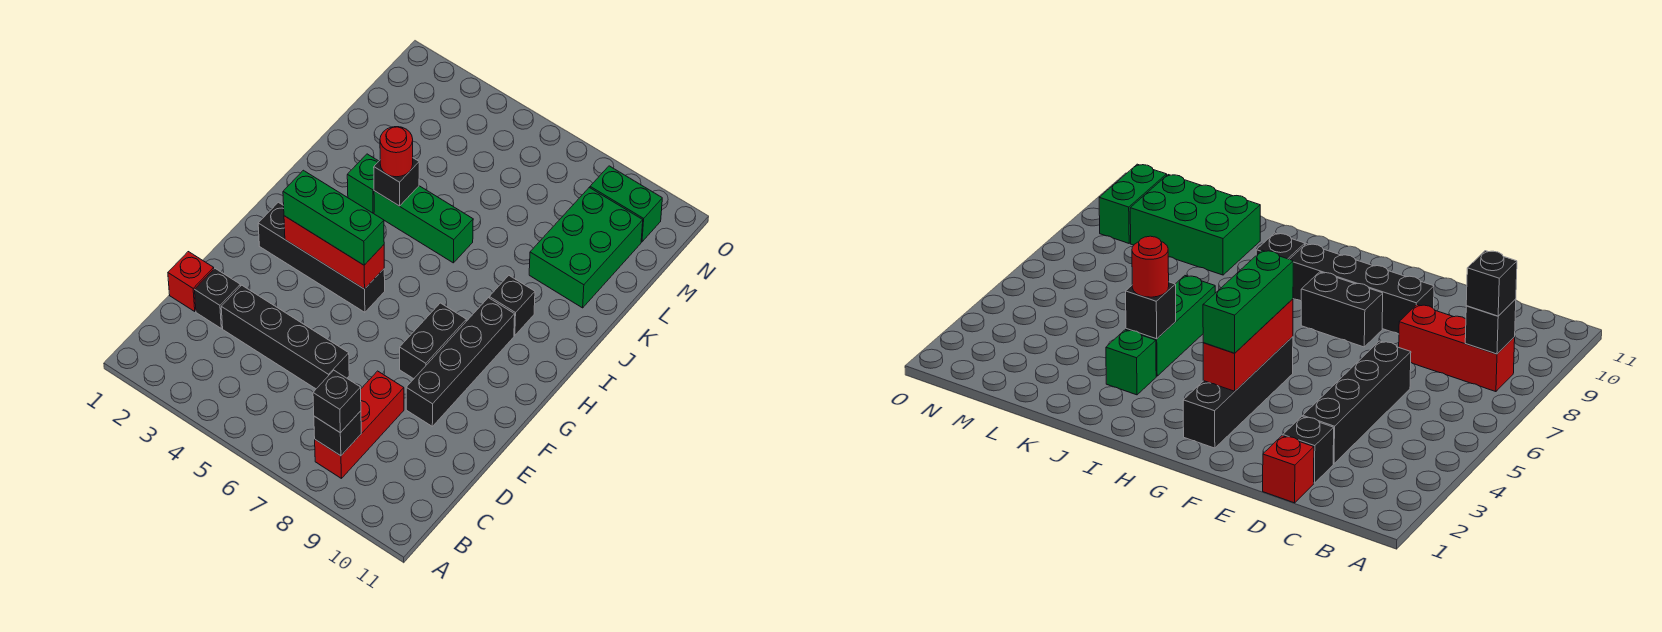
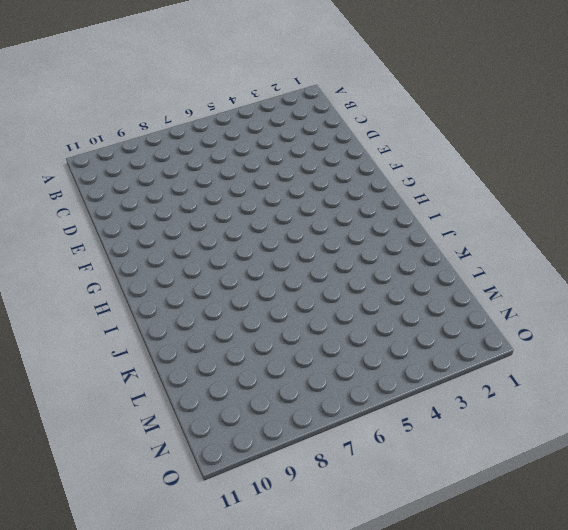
none -> red brick B8:D8 level 1
none -> red brick D1 level 1
none -> black brick D2 level 1

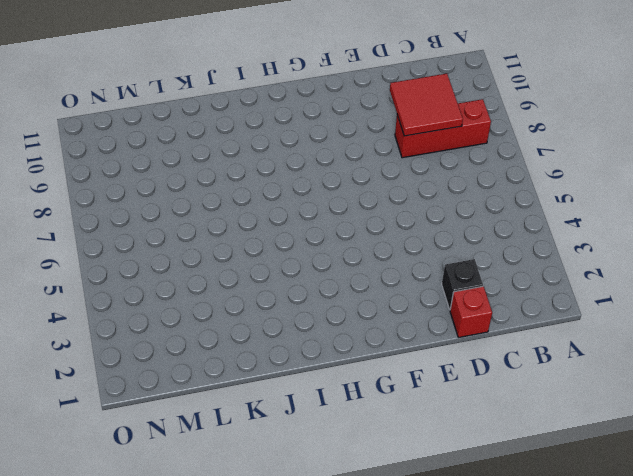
red tile C8:D9 level 2 -> none
none -> black brick D3:D6 level 1
none -> black brick E9:H9 level 1
none -> black brick F8:G8 level 1

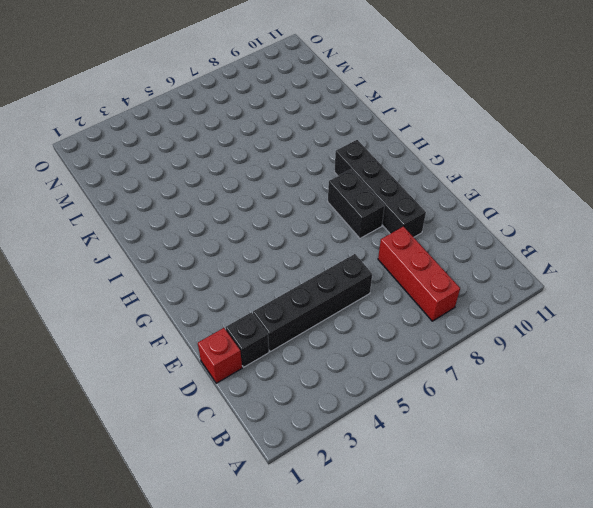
none -> black brick G2:G5 level 1
none -> black brick I9 level 1
none -> green brick J3 level 1

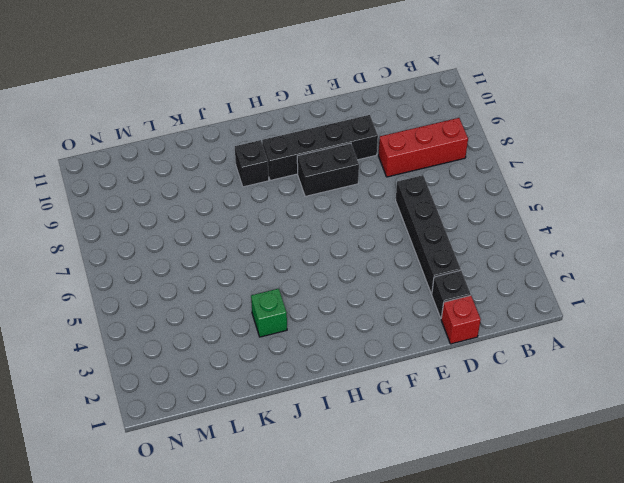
none -> black brick G2:G5 level 1
none -> green brick J4:J6 level 1
none -> green brick K9:M10 level 1

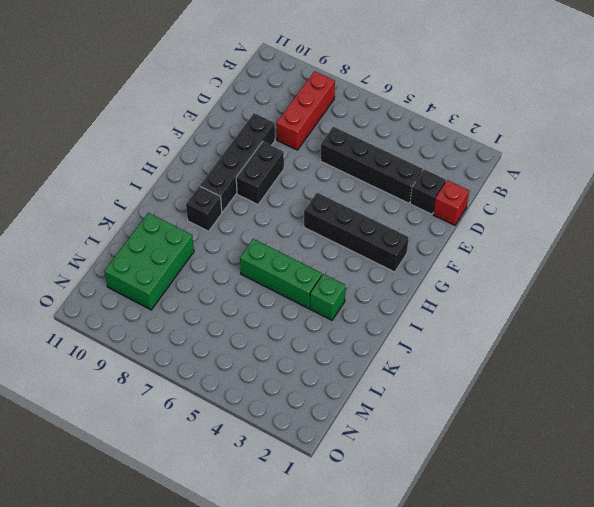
none -> green brick N9:N10 level 1
none -> black brick B8 level 2
none -> red brick G3:G5 level 2

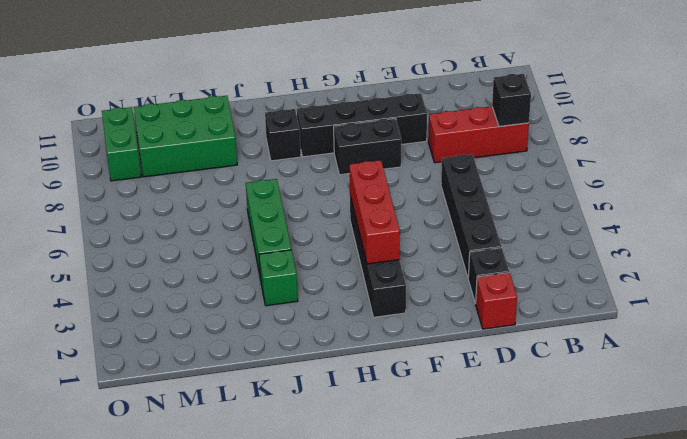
none -> black brick J4 level 2
none -> black brick B8 level 3
none -> green brick G3:G5 level 3

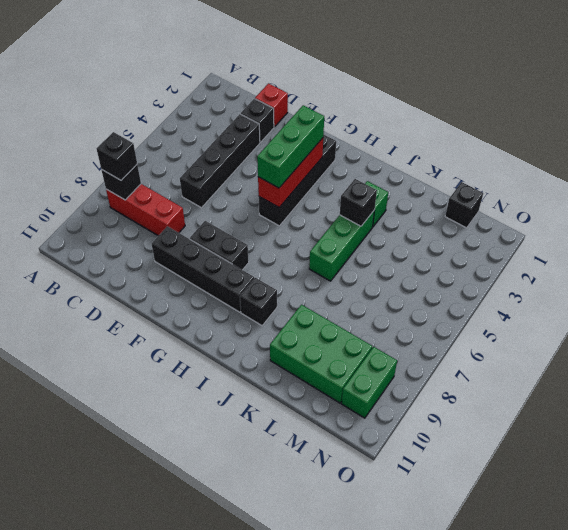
black brick M1 level 1 -> none
none -> red round brick J4 level 3

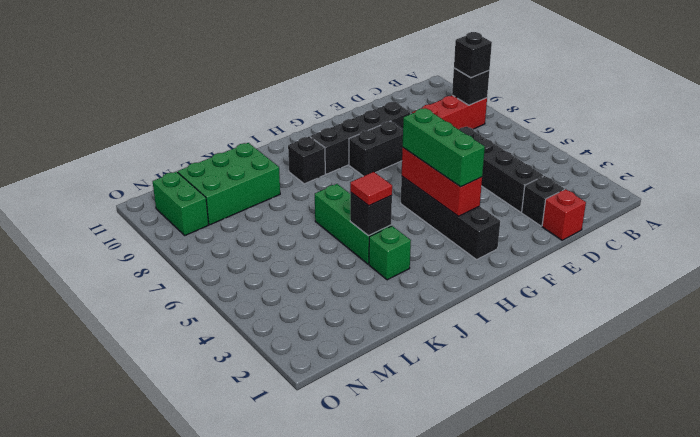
red tile J4 level 3 -> red round brick J4 level 3

